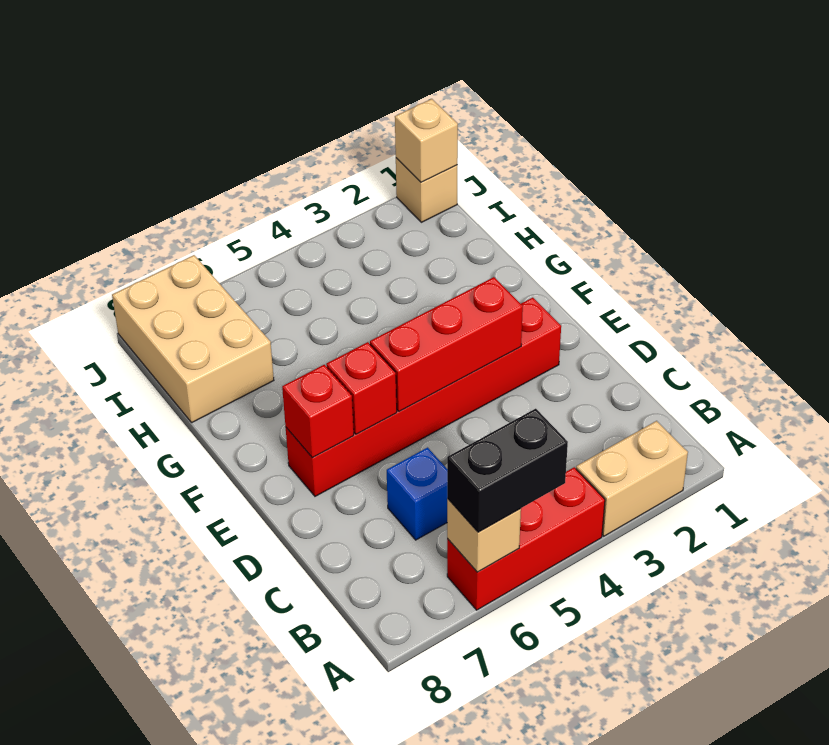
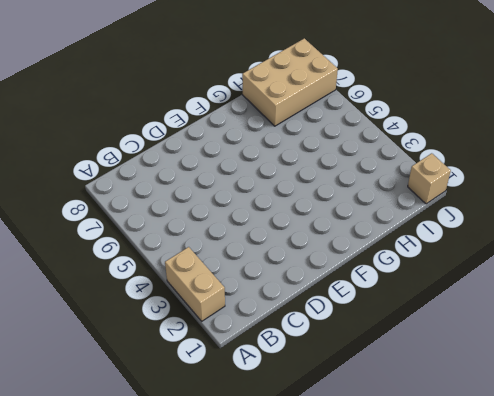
none -> red brick A4:A6 level 1
none -> blue brick C6 level 1
none -> red brick E2:E7 level 1

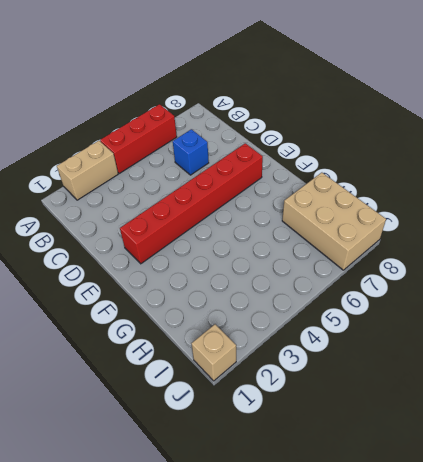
none -> tan brick A6 level 2
none -> red brick E3:E5 level 2
none -> red brick E6 level 2

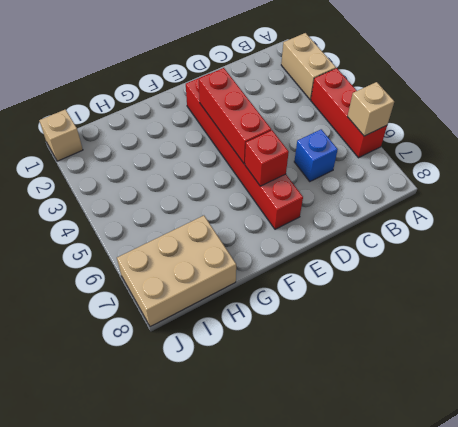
none -> red brick E7 level 2
none -> tan brick J1 level 2
none -> black brick A5:A6 level 3

